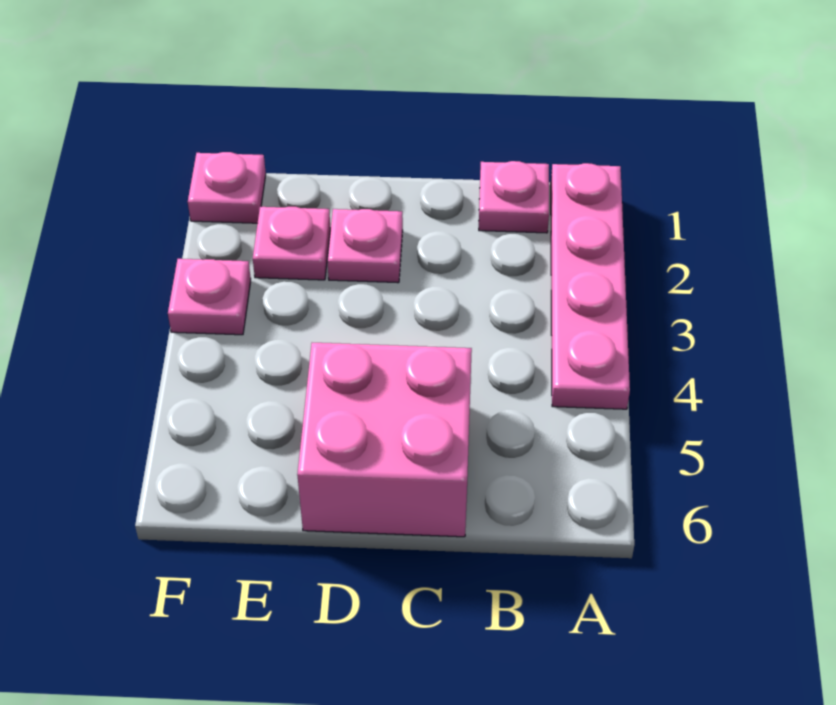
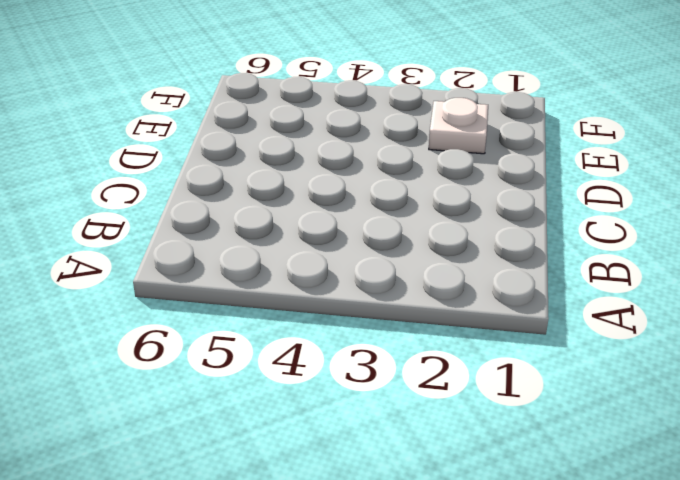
white plate E2 level 1 -> pink plate E2 level 1
none -> pink plate A1:A4 level 1
none -> pink plate B1 level 1

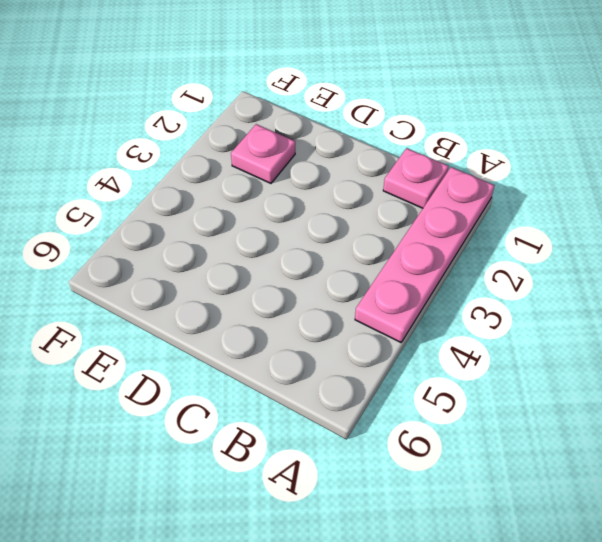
none -> pink brick C5:D6 level 1
none -> pink plate D2 level 1

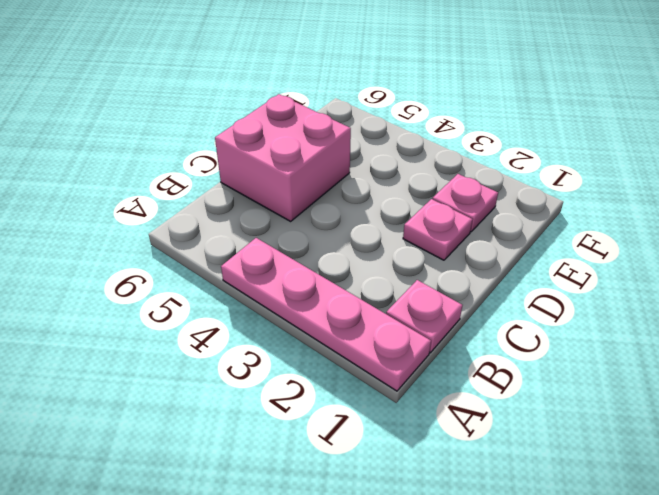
none -> pink plate F1 level 1
none -> pink plate F3 level 1

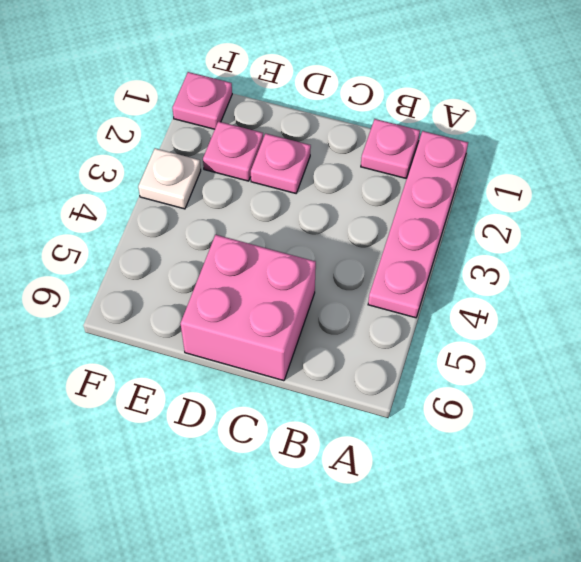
white plate F3 level 1 -> pink plate F3 level 1

